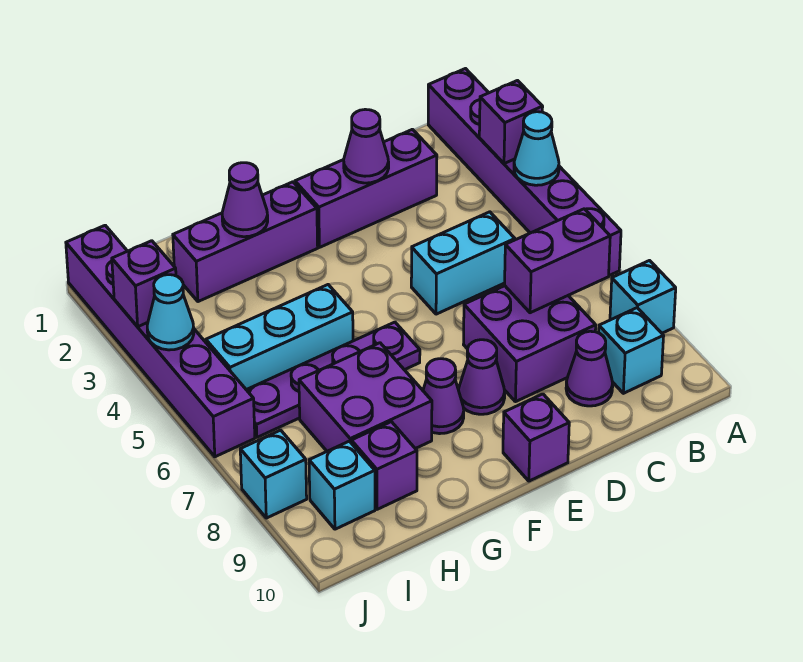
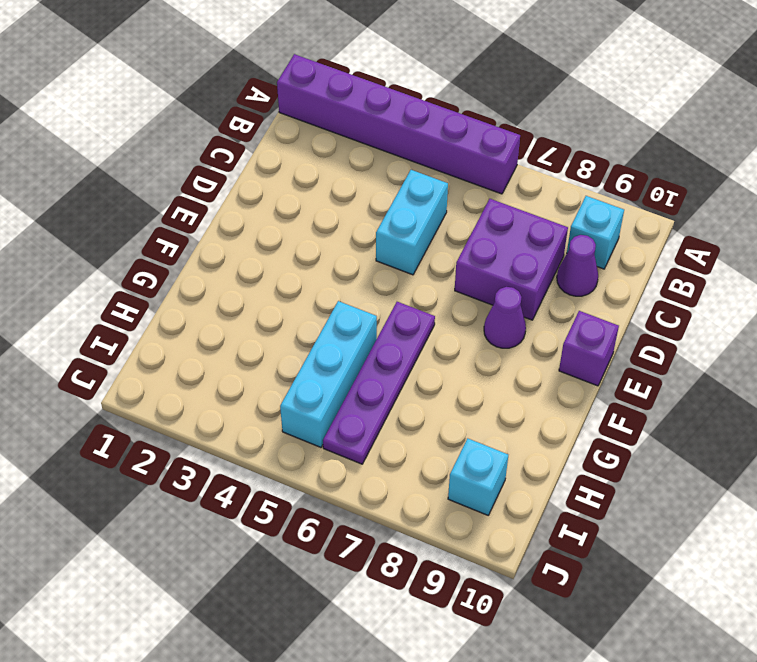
none -> cyan brick A8 level 1
none -> purple brick C2:E2 level 1
none -> purple brick F2:H2 level 1

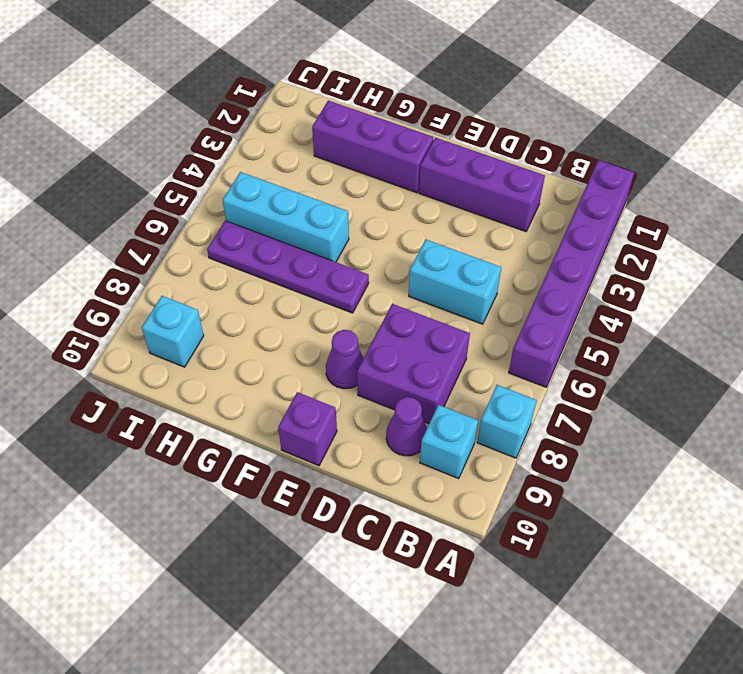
none -> purple cone F8 level 1
none -> purple brick G7:H8 level 1
none -> purple brick H9 level 1

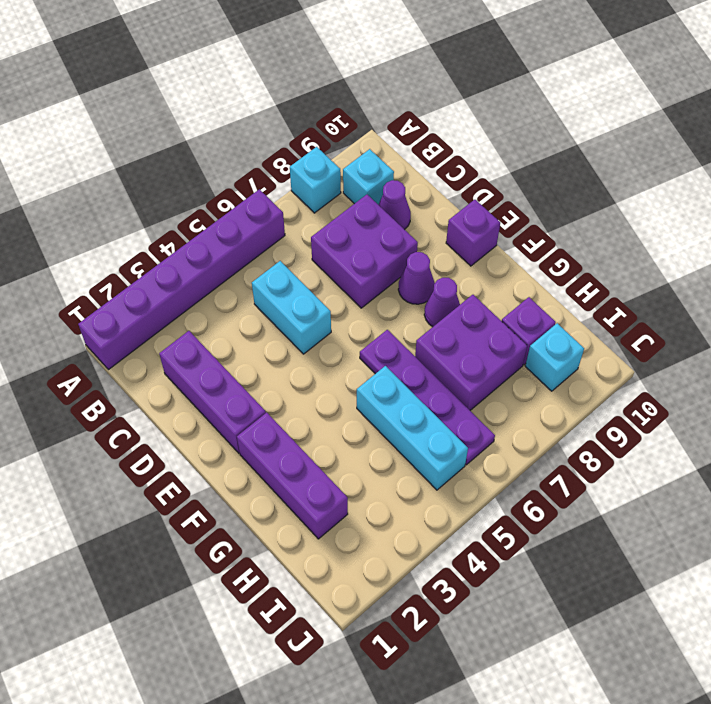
none -> purple brick J1:J6 level 1
none -> cyan brick J8 level 1
none -> purple brick A3 level 2

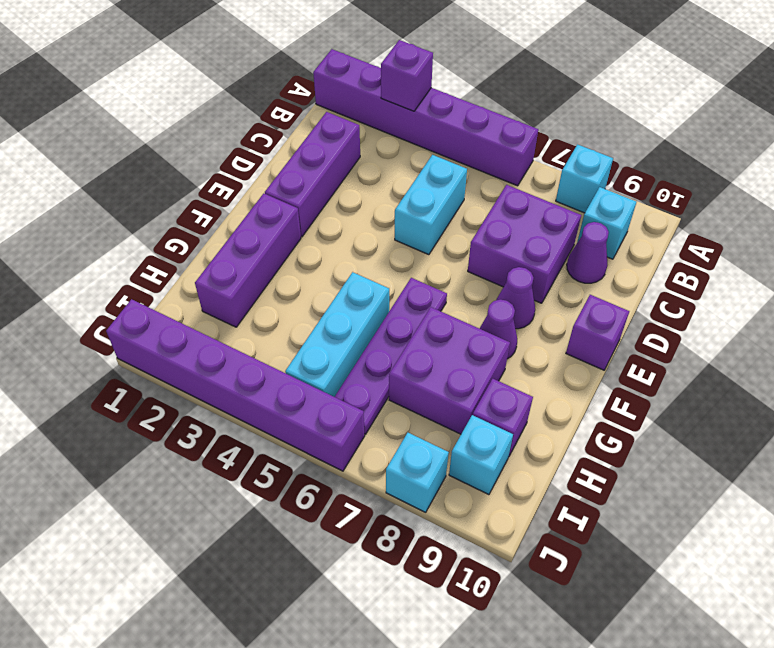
none -> cyan cone A4 level 2
none -> purple brick B7:C7 level 2
none -> purple cone D2 level 2

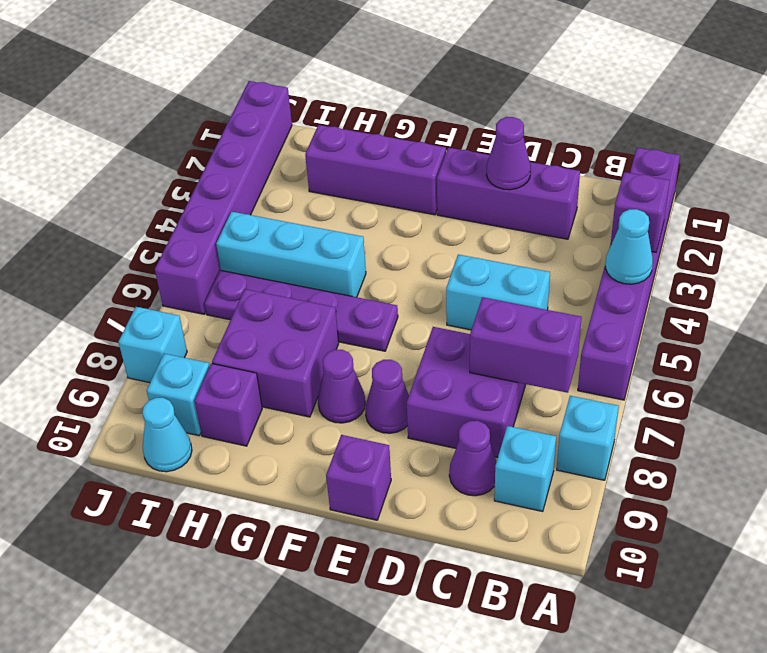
cyan cone I10 level 1 -> cyan cone J4 level 2
none -> purple cone G2 level 2
none -> purple brick J3 level 2

